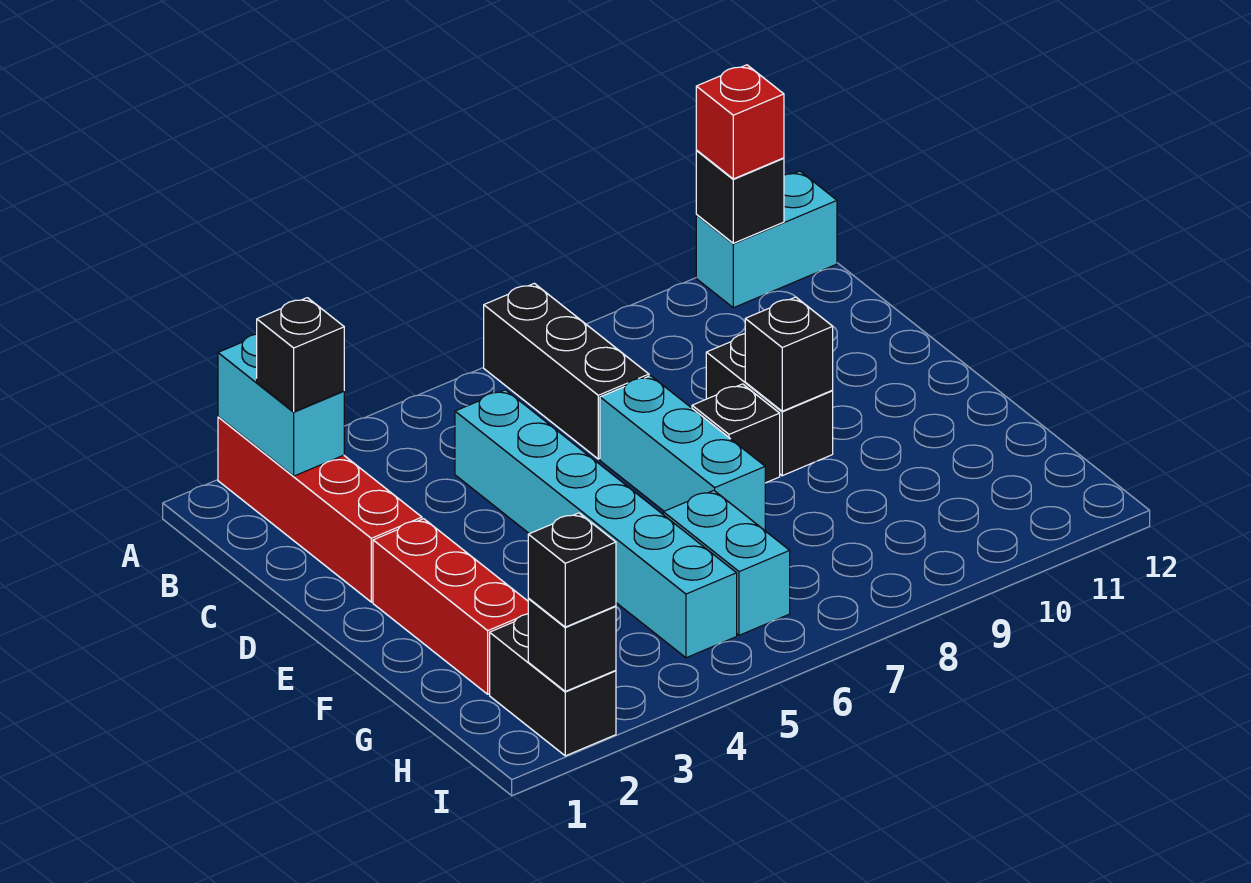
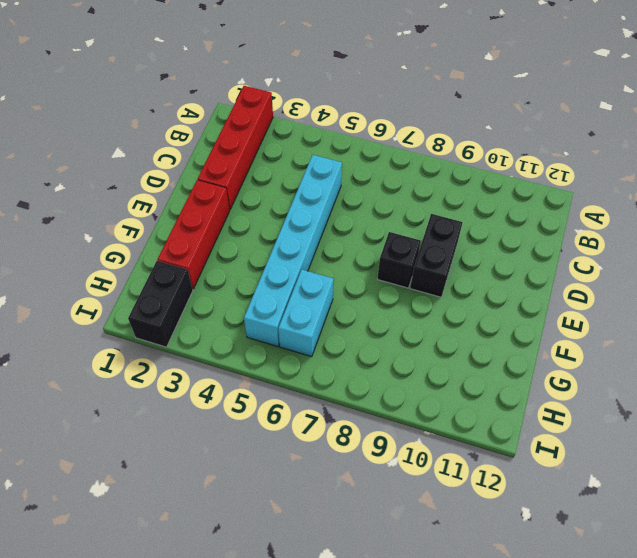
none -> black brick A7:C7 level 1
none -> cyan brick A11:A12 level 1
none -> cyan brick D7:F7 level 1

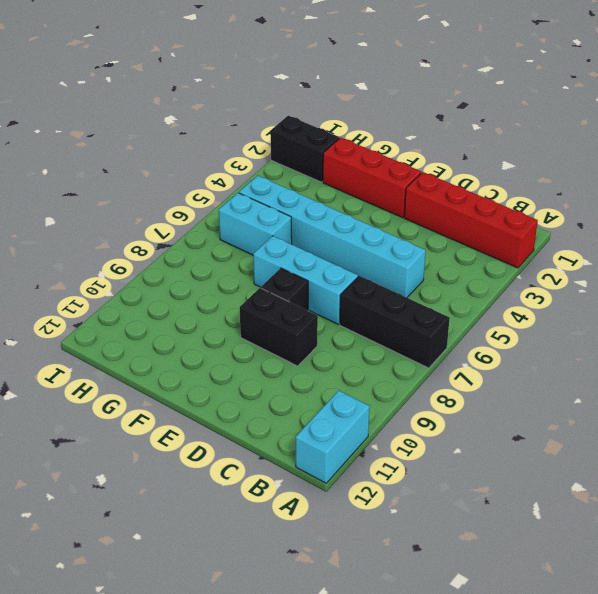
none -> cyan brick A2:B2 level 2
none -> black brick A11 level 2
none -> black brick E9 level 2

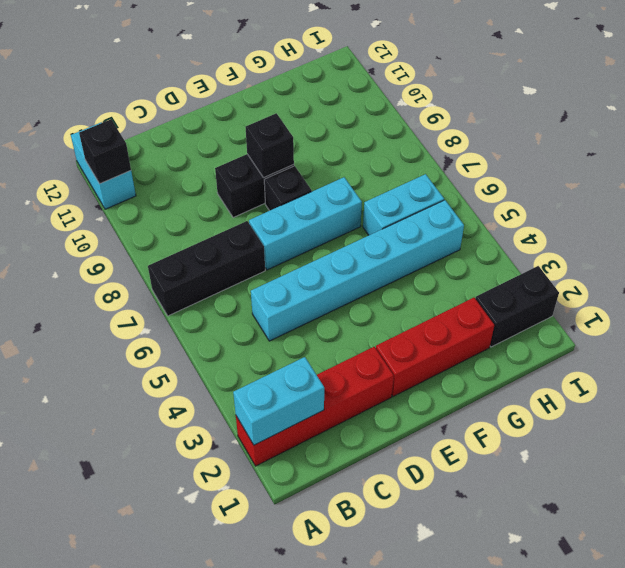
none -> black brick I2 level 2
none -> red brick A11 level 3
none -> black brick B2 level 3

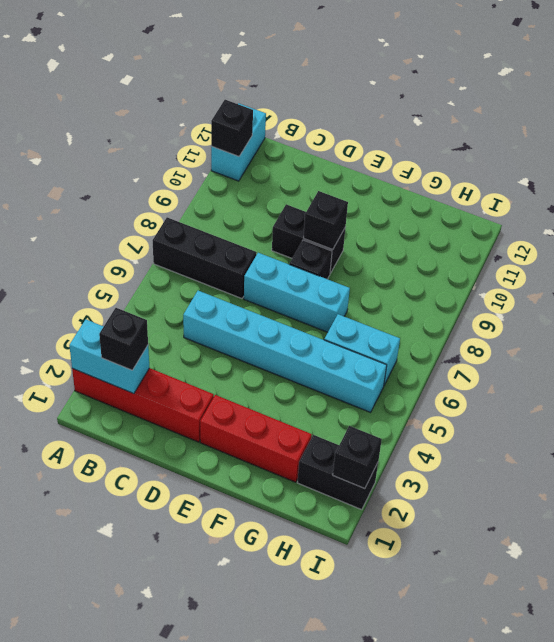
none -> red brick A11 level 3
none -> black brick I2 level 3

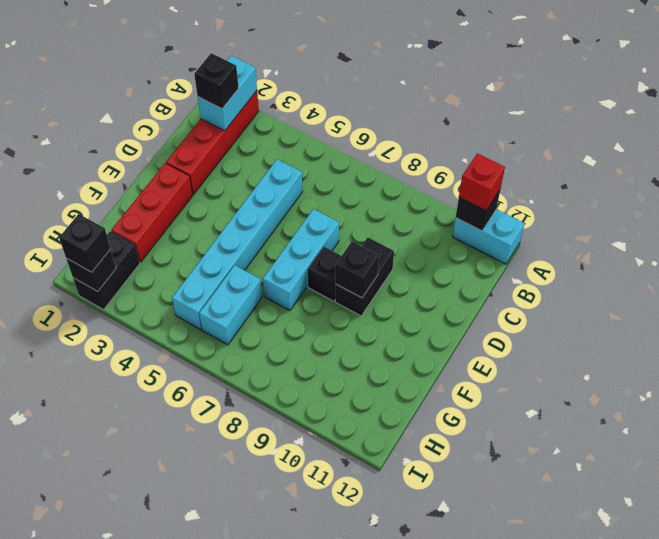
none -> black brick A7:C7 level 1

